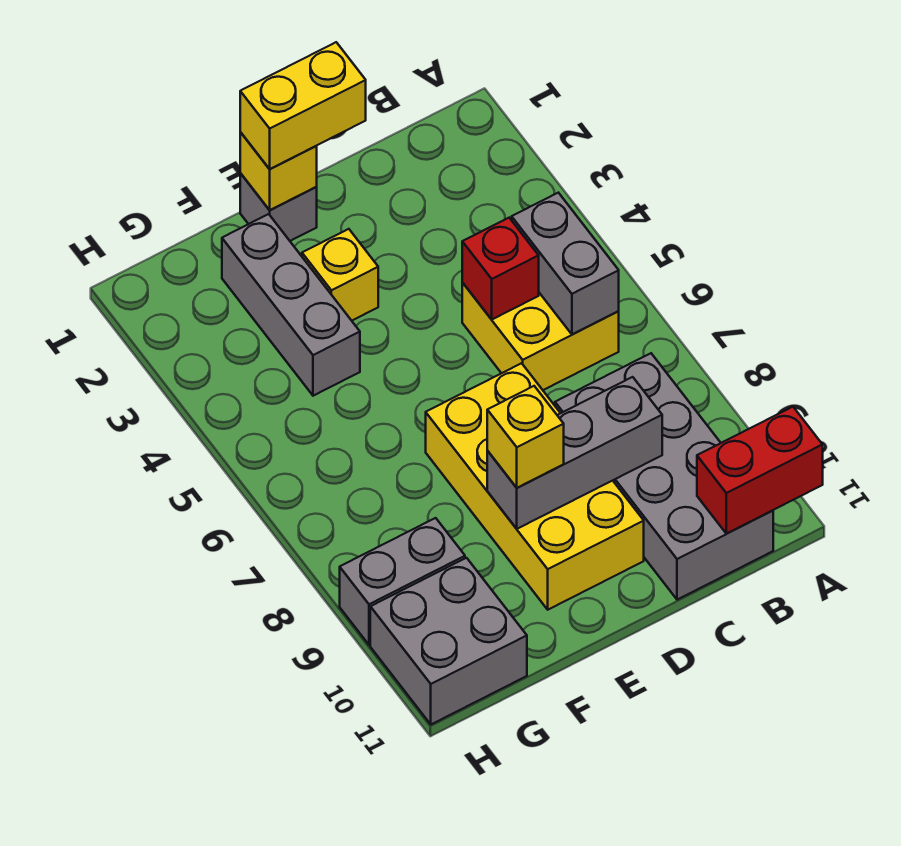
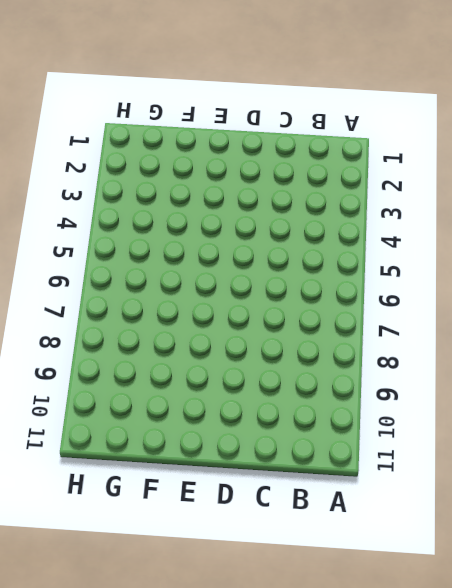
none -> yellow brick B5:C6 level 1
none -> grey brick B8:C11 level 1
none -> yellow brick D7:E10 level 1

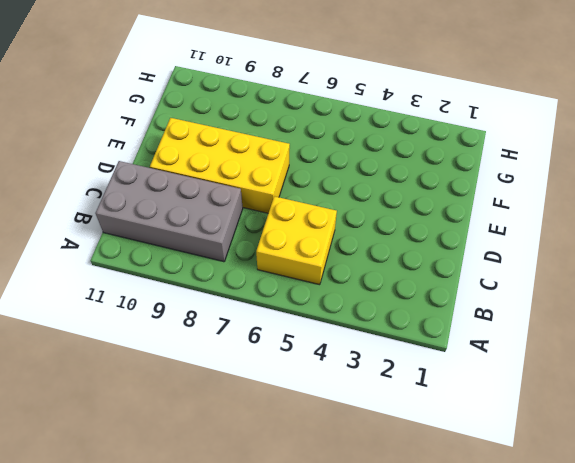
none -> grey brick E1 level 1
none -> yellow brick E3 level 1
none -> grey brick F2:F4 level 1

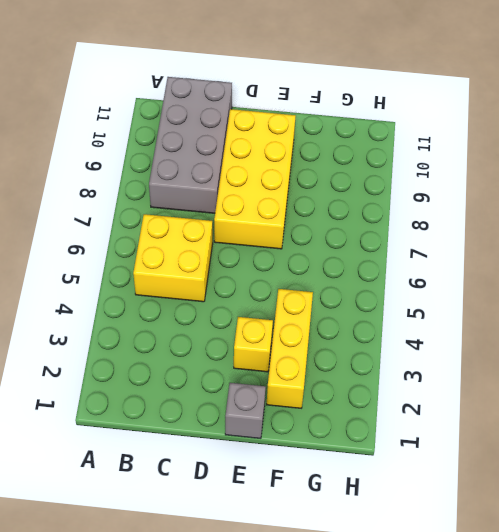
yellow brick F2:F4 level 1 -> grey brick F2:F4 level 1
none -> grey brick G9:H9 level 1
none -> grey brick G10:H11 level 1
none -> red brick A11:B11 level 2

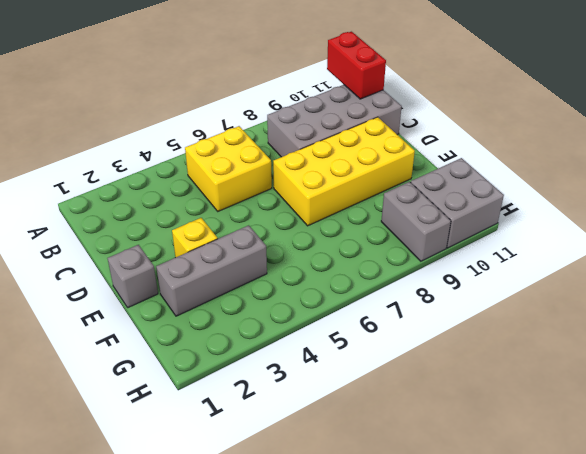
none -> grey brick B5:B6 level 2
none -> red brick C5 level 2
none -> grey brick C9:E9 level 2

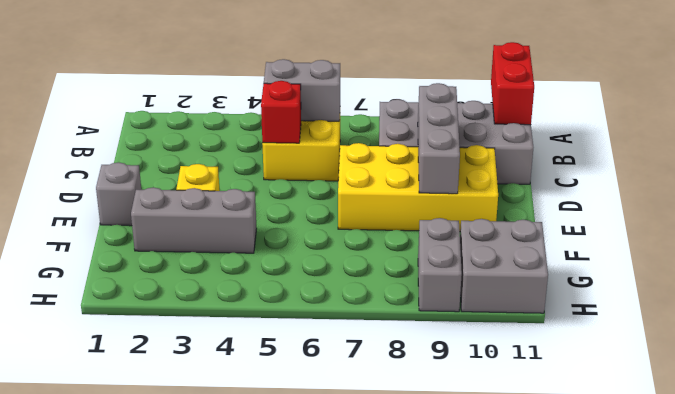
none -> yellow brick E1 level 2
none -> yellow brick D1:E1 level 3
none -> yellow brick E9 level 3

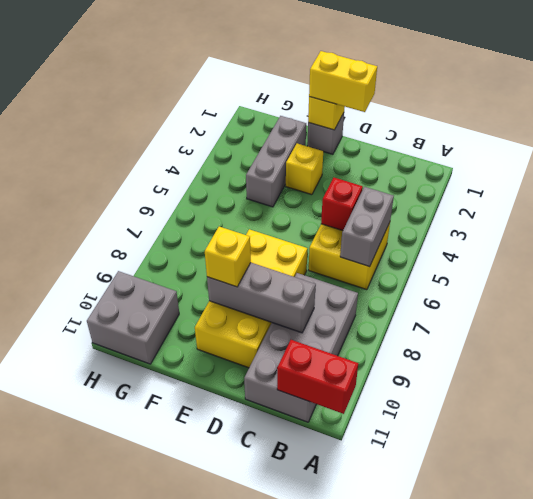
none -> grey brick G9:H9 level 1

